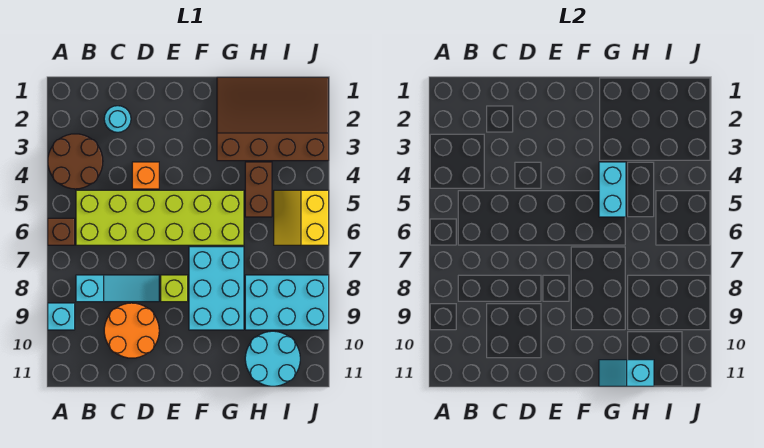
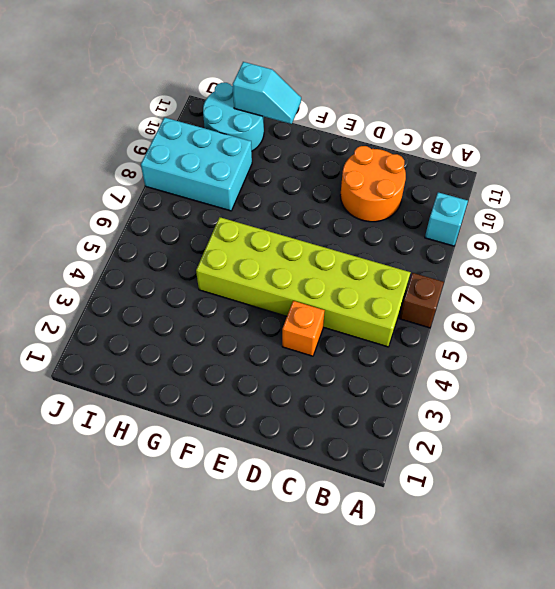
none -> brown round brick A3:B4 level 1
none -> cyan slope B8:D8 level 1 top B
none -> cyan round brick C2 level 1

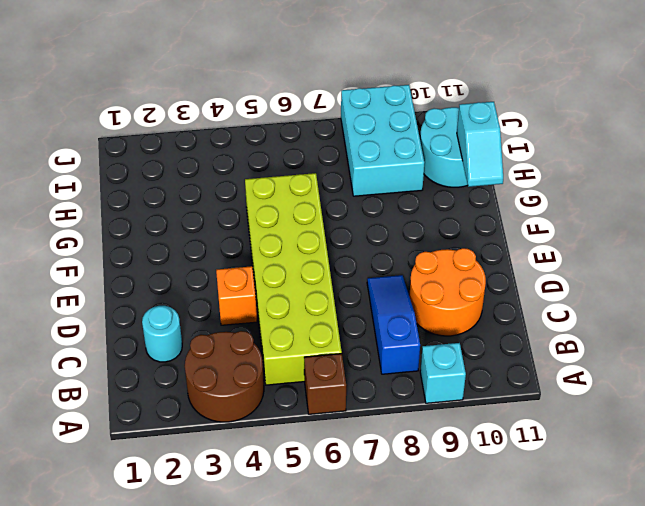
blue slope B8:D8 level 1 top B -> cyan slope B8:D8 level 1 top B
none -> lime brick E8 level 1
none -> cyan brick F7:G9 level 1
none -> brown slope G1:J3 level 1 top 3

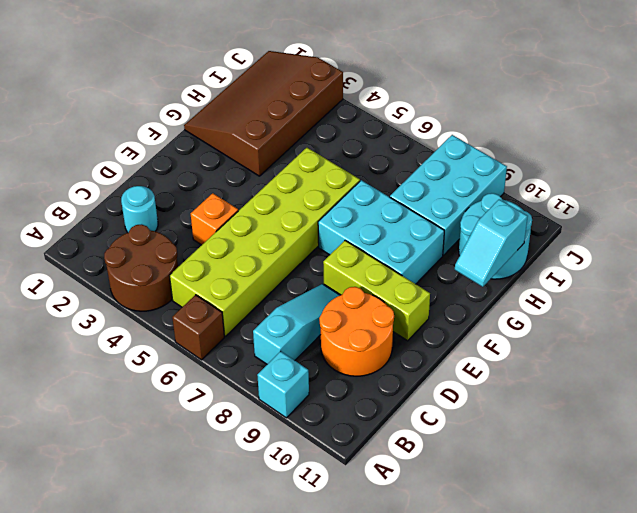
lime brick E8:E10 level 1 -> lime brick E8 level 1
none -> brown brick H4:H5 level 1
none -> yellow slope I5:J6 level 1 top J
none -> cyan brick G4:G5 level 2

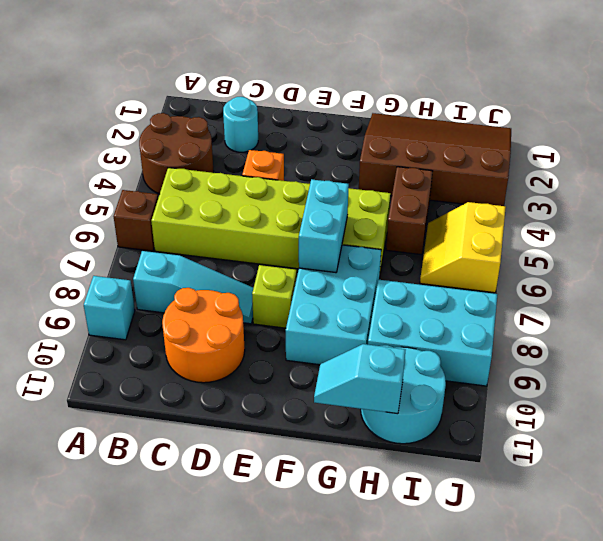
cyan brick F6:F7 level 2 -> cyan brick G4:G5 level 2

